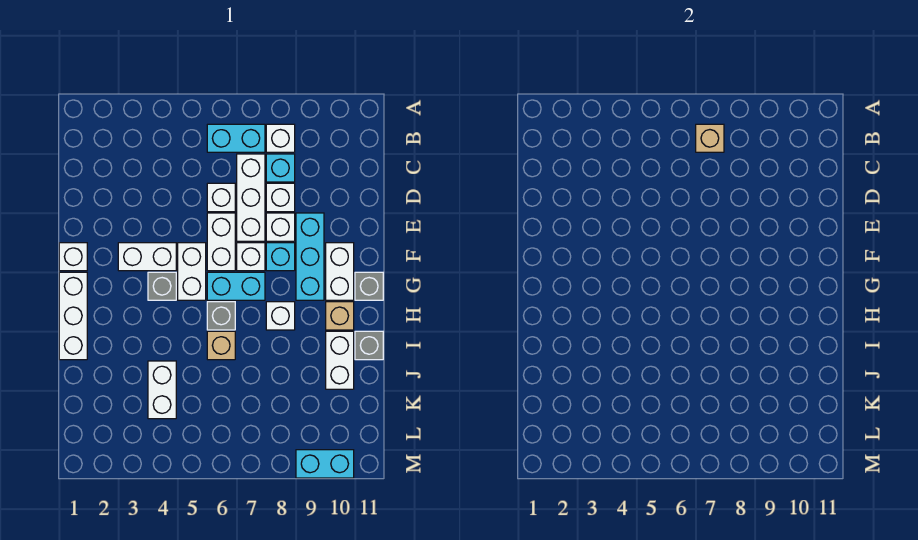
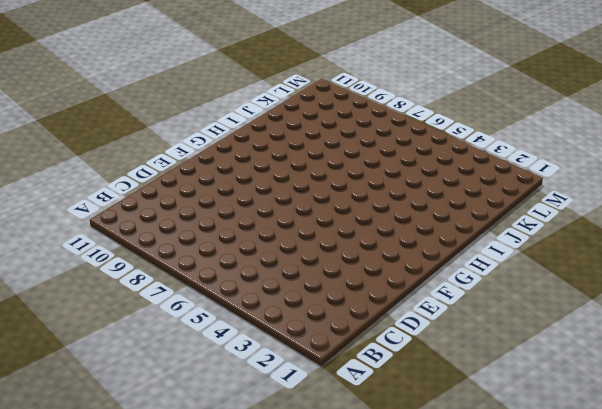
none -> cyan brick B6:B7 level 1
none -> white brick B8 level 1
none -> white brick C7:E7 level 1

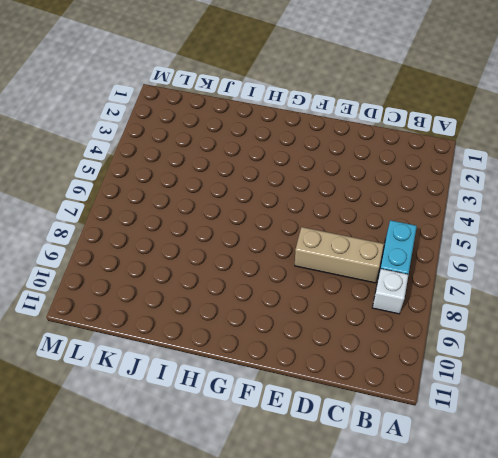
tan brick C7:E7 level 1 -> white brick C7:E7 level 1
none -> cyan brick C8 level 1
none -> white brick D6 level 1
none -> white brick D8 level 1

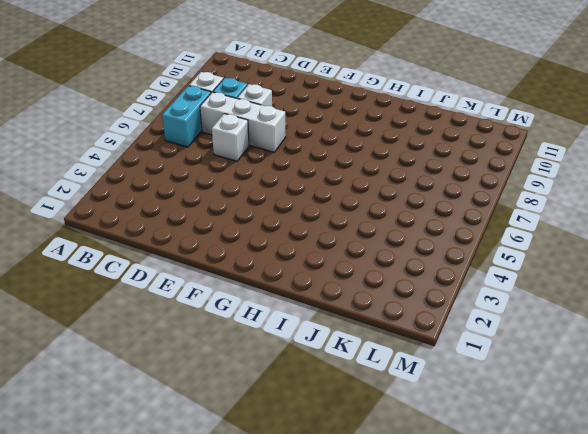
none -> white brick E6:F6 level 1
none -> white brick E8 level 1
none -> cyan brick E9:G9 level 1

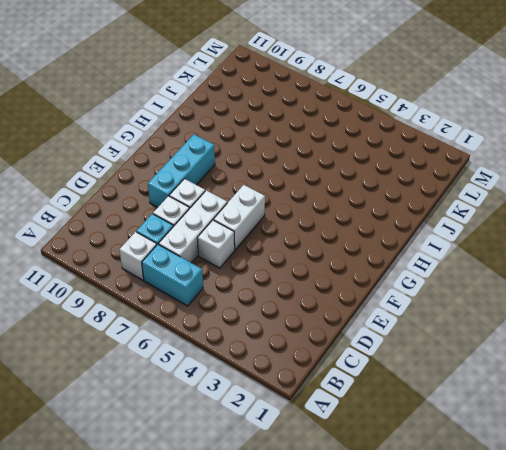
none -> white brick F1 level 1
none -> white brick F3:F4 level 1
none -> white brick F5:G5 level 1

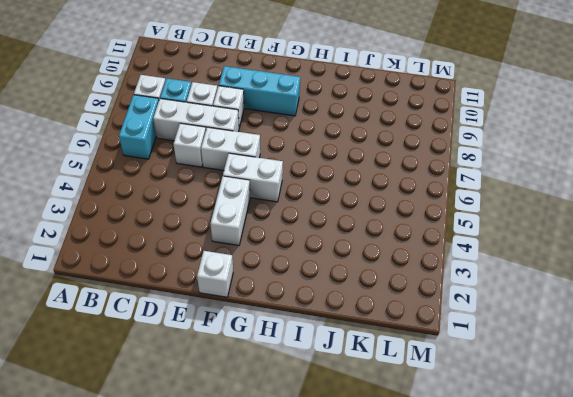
none -> white brick F7 level 1
none -> cyan brick F8 level 1
none -> white brick F10:G10 level 1

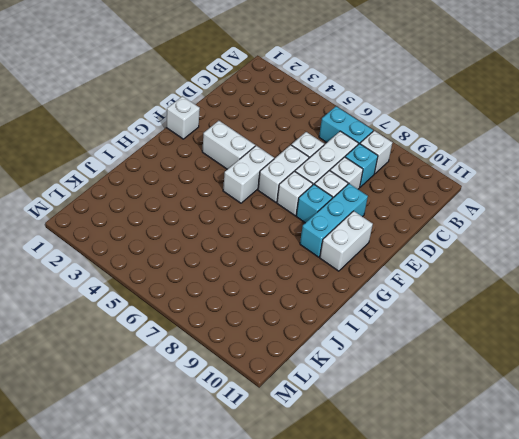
none -> white brick G1:I1 level 1
none -> grey brick G4 level 1
none -> cyan brick G6:G7 level 1

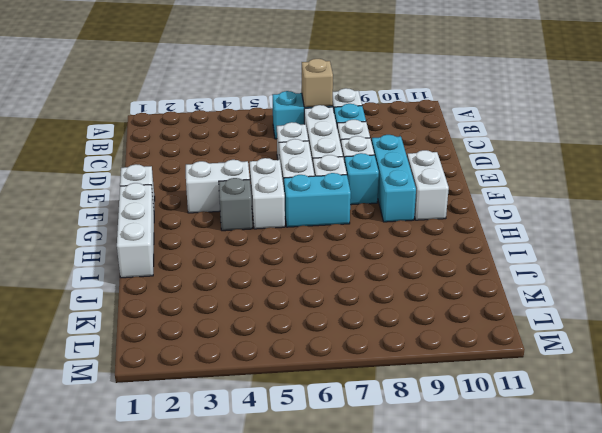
none -> grey brick G11 level 1
none -> grey brick H6 level 1
none -> white brick H8 level 1

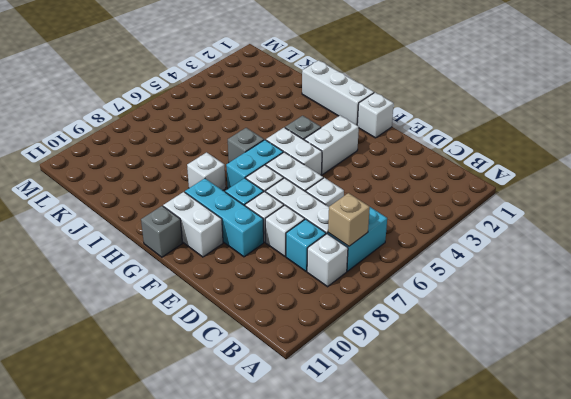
none -> tan brick H10 level 1
none -> tan brick I6 level 1
none -> white brick I10:J10 level 1

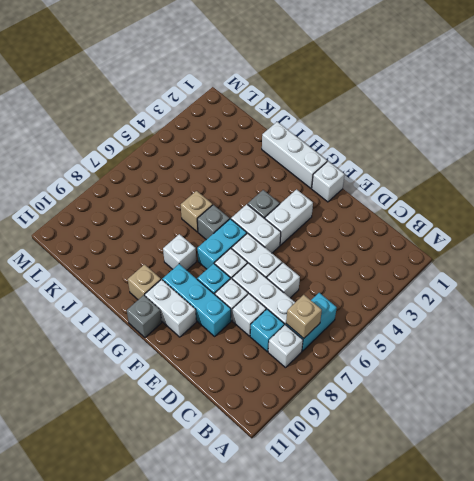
none -> white brick I10:J10 level 1
none -> grey brick I11 level 1
none -> white brick J4:K4 level 1

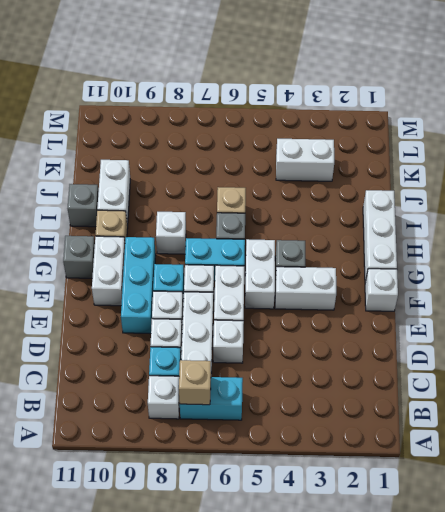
white brick K3:K4 level 1 -> white brick J4:K4 level 1
none -> cyan brick M9:M10 level 1

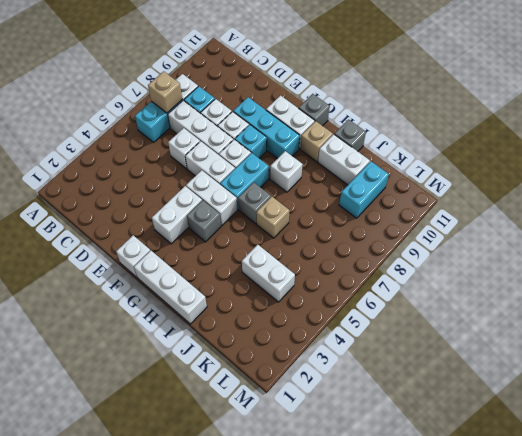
cyan brick K9:K10 level 1 -> cyan brick M9:M10 level 1

